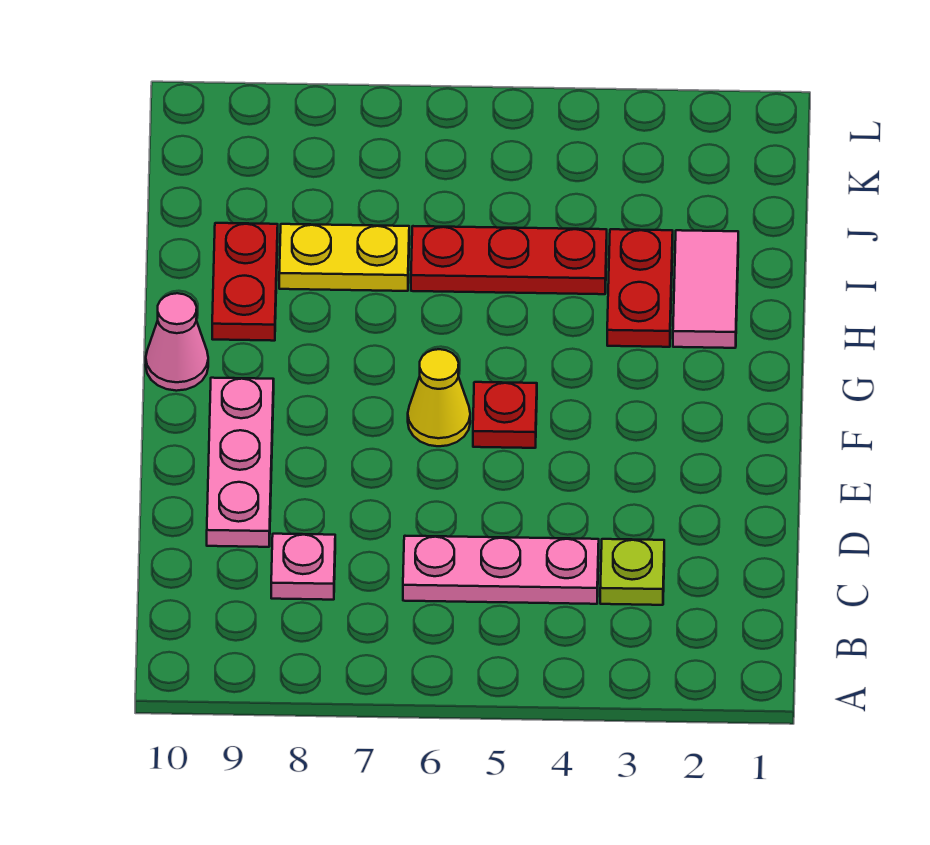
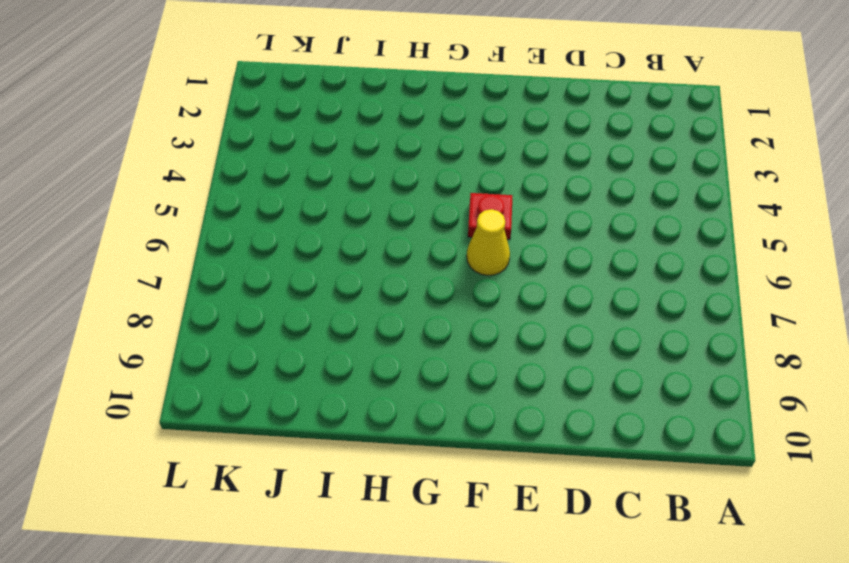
none -> lime plate C3 level 1
none -> pink plate C4:C6 level 1
none -> pink plate C8 level 1

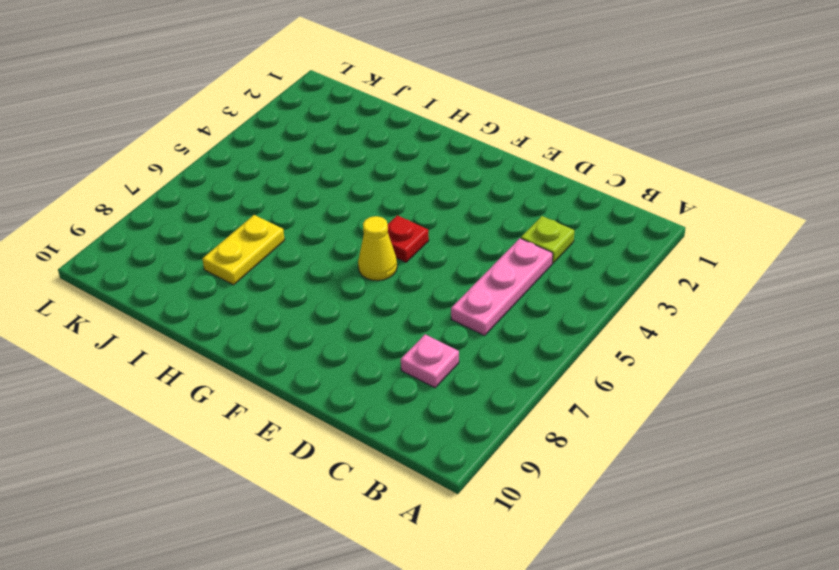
none -> pink plate D9:F9 level 1
none -> pink cone G10 level 1
none -> pink tile H2:I2 level 1

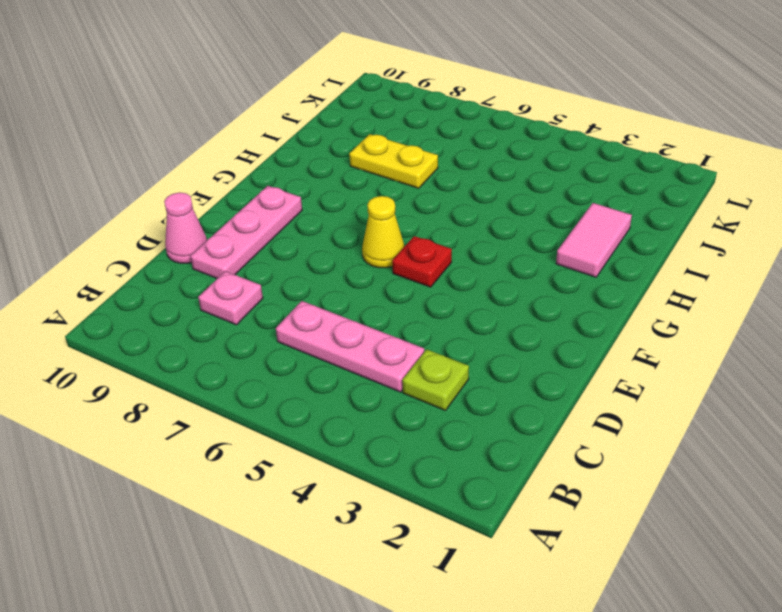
pink cone D10 level 1 -> pink cone G10 level 1
none -> red plate H3:I3 level 1
none -> red plate H9:I9 level 1
none -> red plate I4:I6 level 1

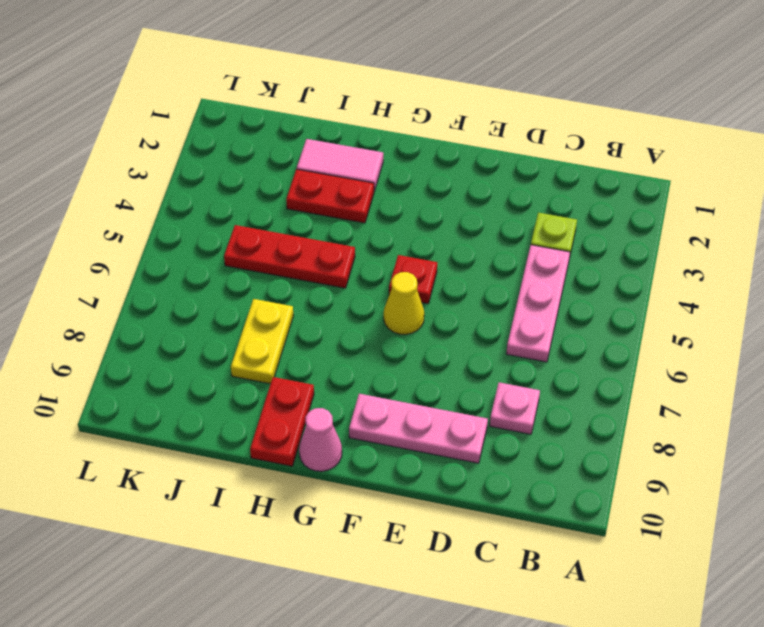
red plate H5:J5 level 1 -> red plate I4:I6 level 1
red plate H9:H10 level 1 -> red plate H9:I9 level 1

